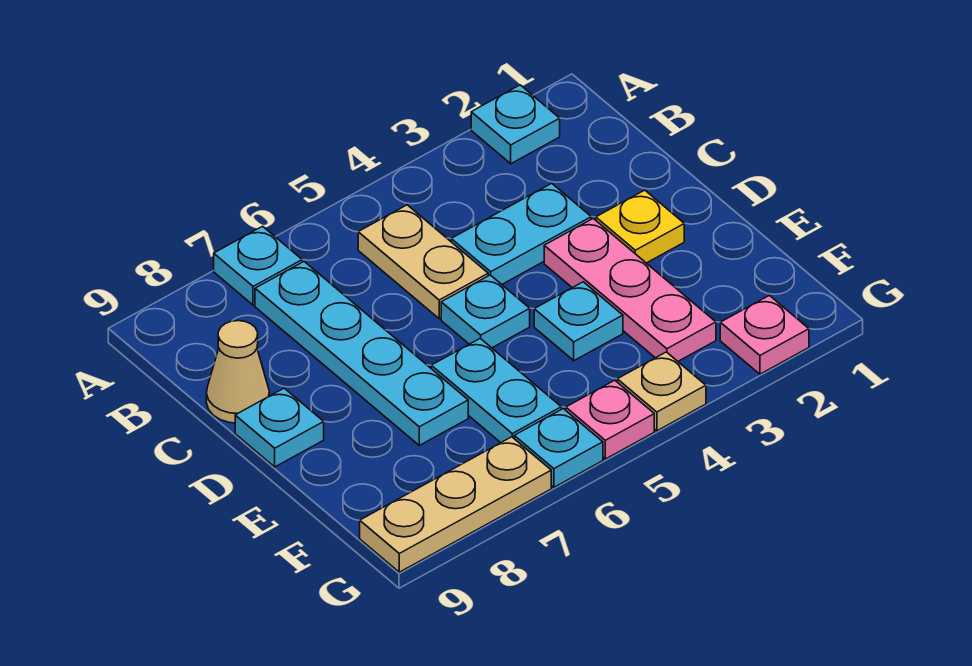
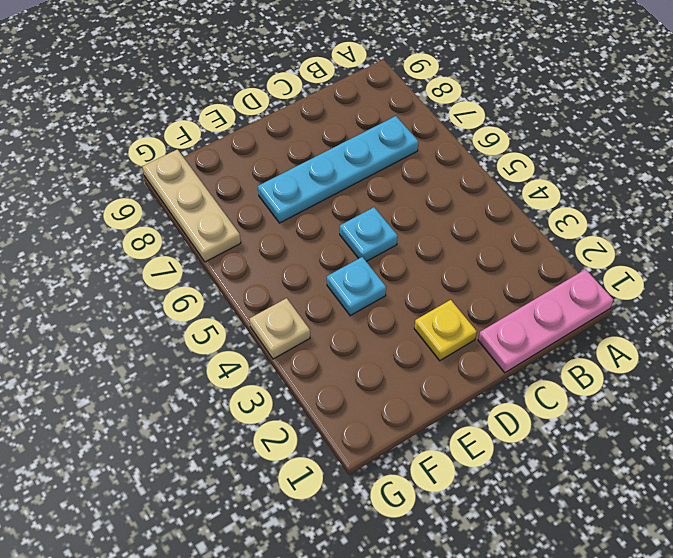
pink plate A1:C1 level 1 -> pink plate D3:F3 level 1
none -> cyan plate A2 level 1
none -> cyan plate A7 level 1
none -> tan plate B5:C5 level 1

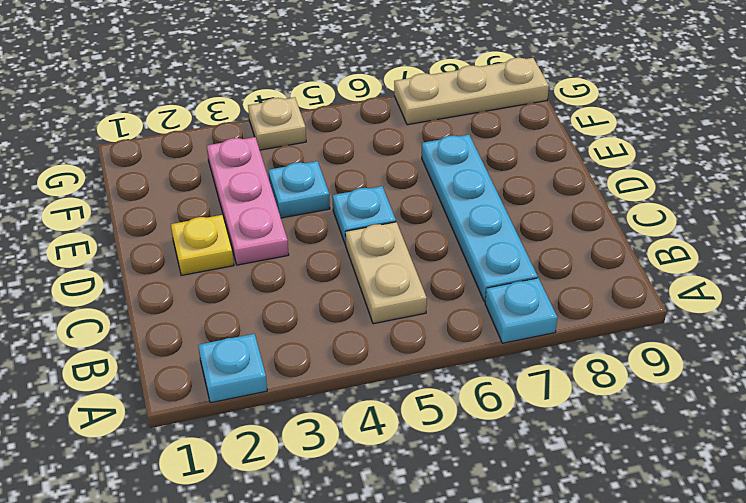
none -> cyan plate C3:C4 level 1
none -> tan cone C9 level 1
none -> cyan plate D9 level 1

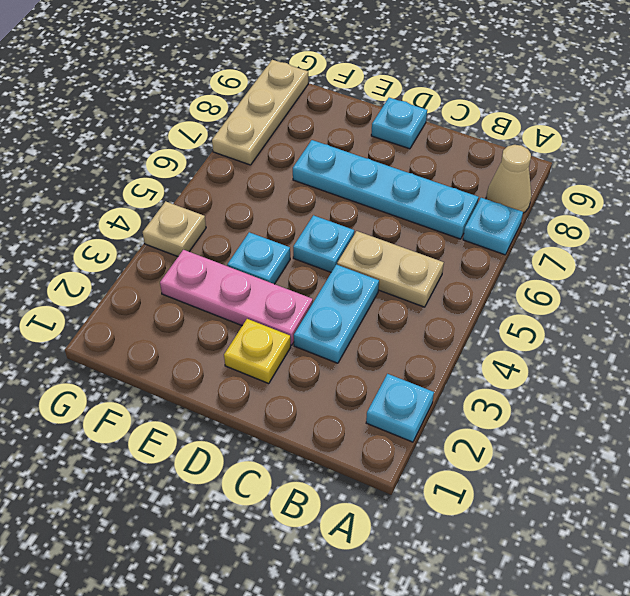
tan cone A8 level 1 -> tan cone C9 level 1
none -> cyan plate E6:F6 level 1
none -> pink plate G2 level 1
none -> pink plate G5 level 1

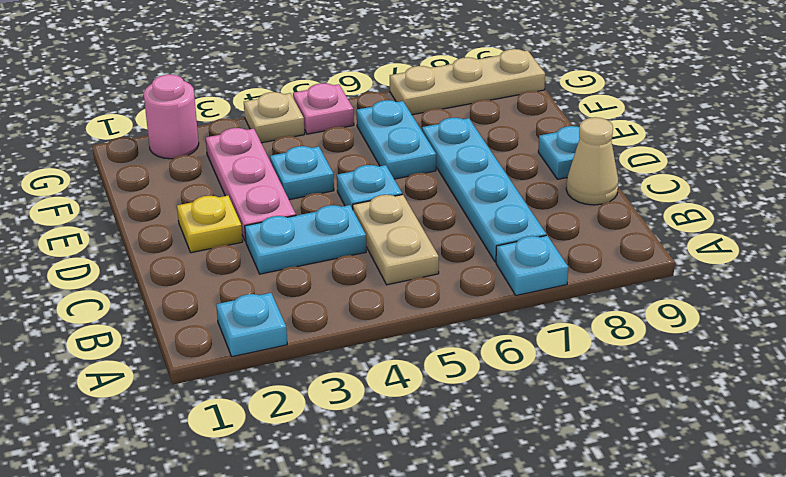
pink round brick G2 level 1 -> pink plate G2 level 1
none -> cyan plate G6 level 1

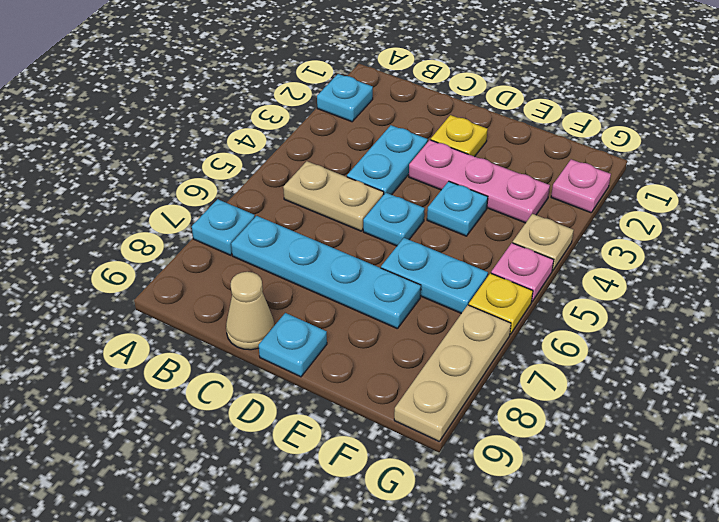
yellow plate G6 level 1 -> cyan plate G6 level 1

